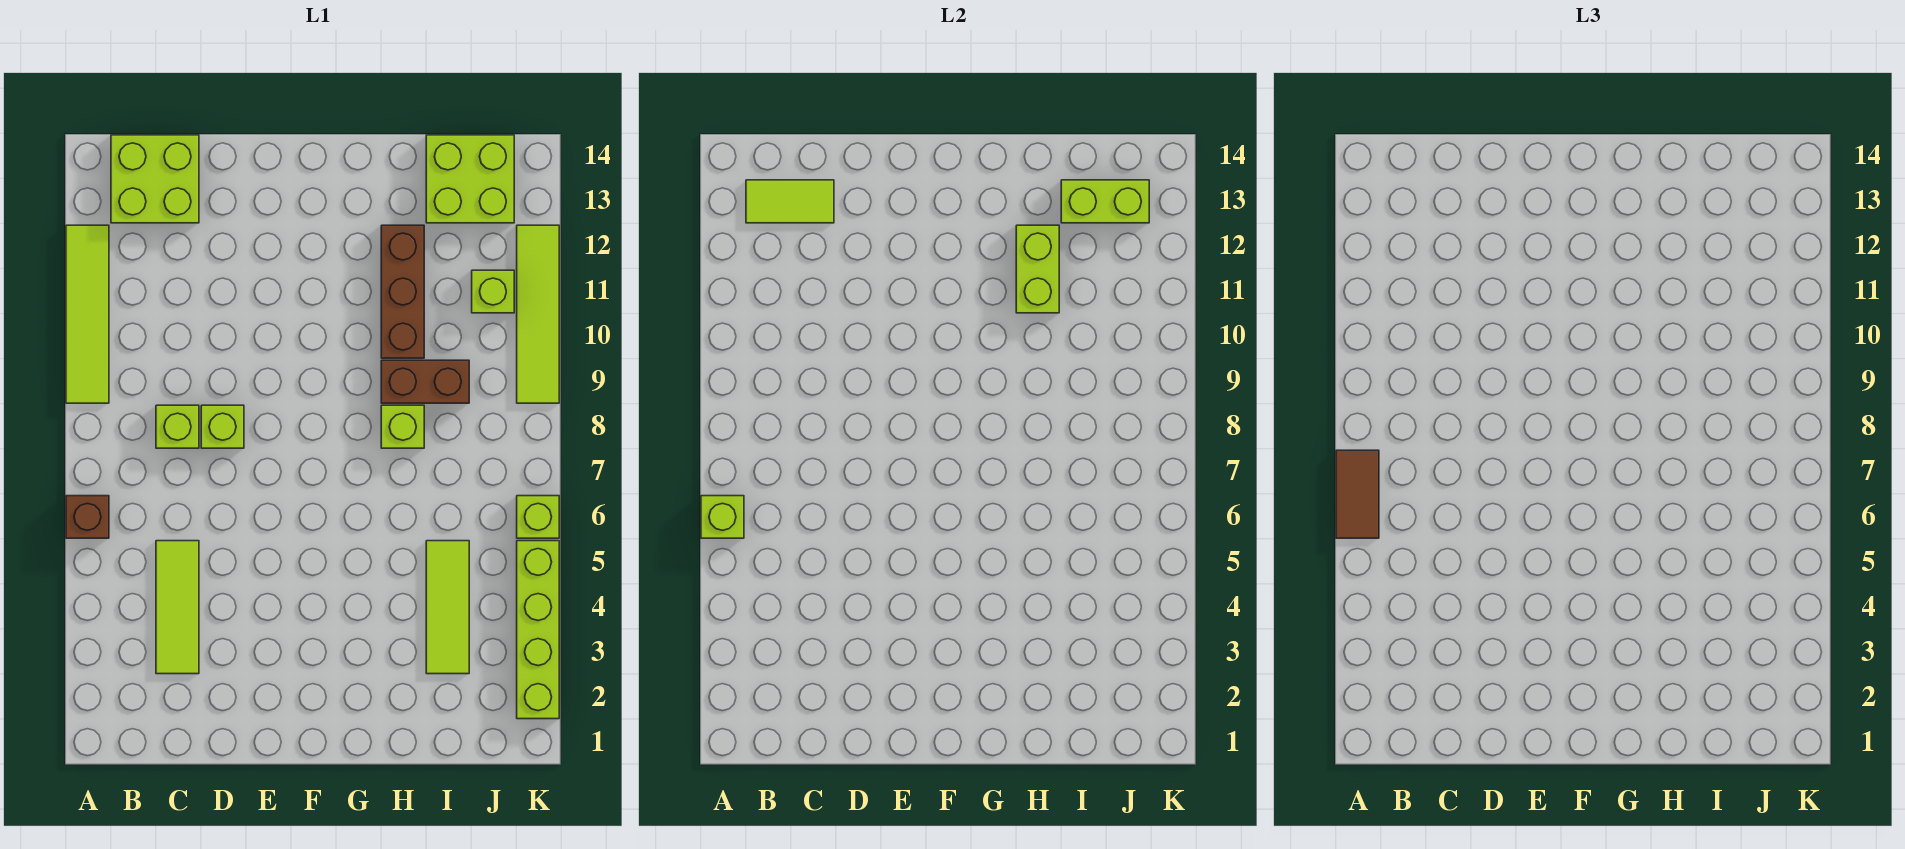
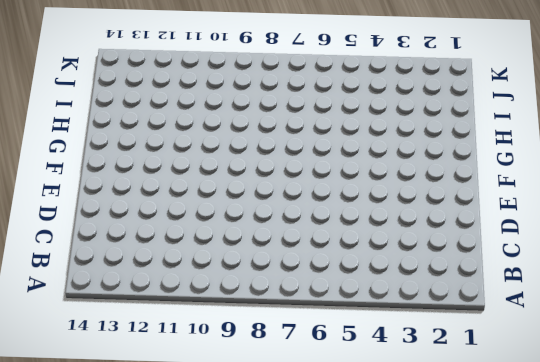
none -> brown brick A6 level 1
none -> lime tile A9:A12 level 1
none -> lime brick B13:C14 level 1

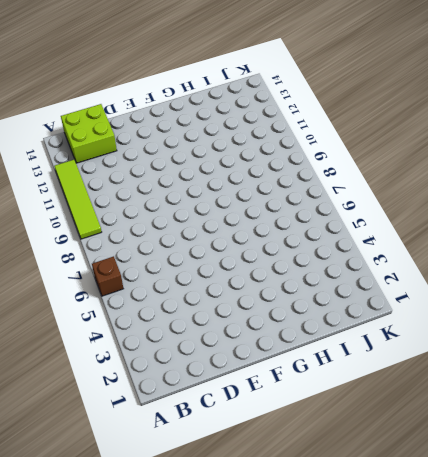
none -> lime tile C3:C5 level 1
none -> lime brick C8 level 1
none -> lime brick D8 level 1

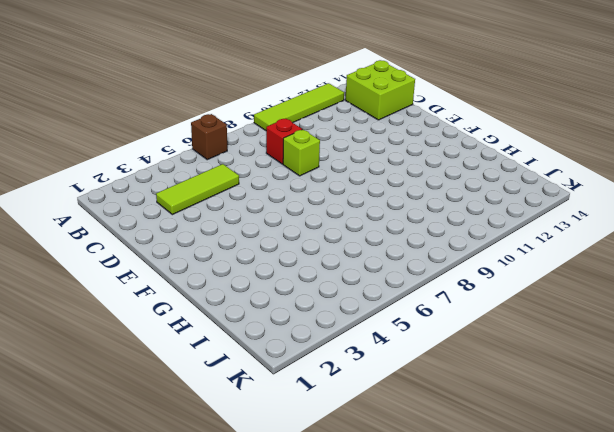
red brick C8 level 1 -> lime brick C8 level 1
none -> lime brick H8 level 1
none -> brown brick H9:I9 level 1
none -> brown brick H10:H12 level 1

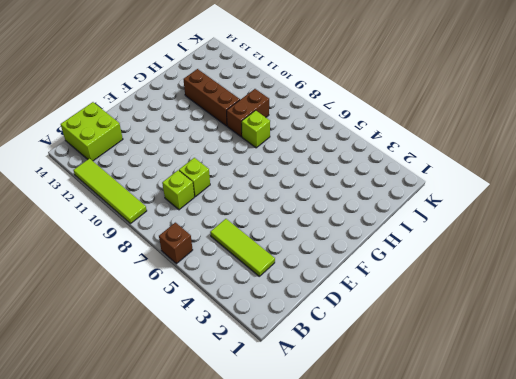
none -> lime tile I3:I5 level 1
none -> lime brick I13:J14 level 1
none -> lime brick J11 level 1

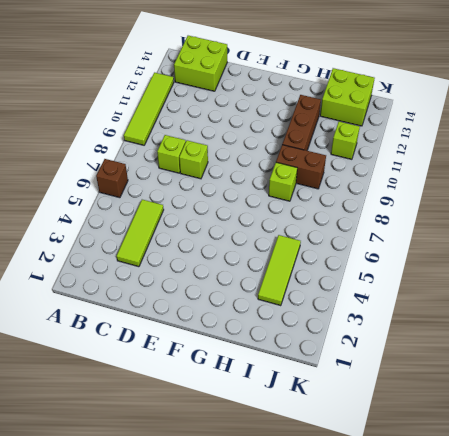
none -> lime brick K2:K5 level 1
none -> lime brick K6 level 1
none -> lime tile K9:K12 level 1

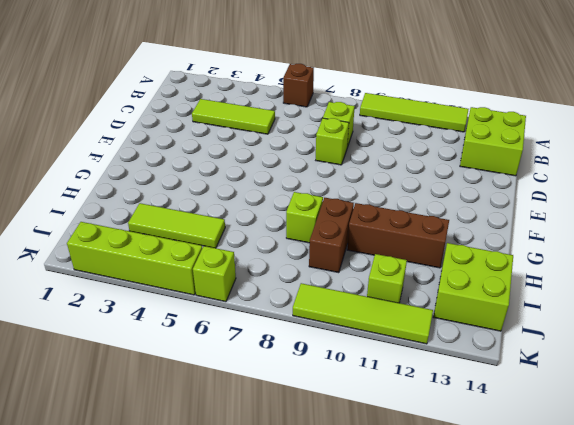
none -> lime brick A6 level 2
none -> lime tile B13:C13 level 2
none -> lime brick H11:H12 level 2

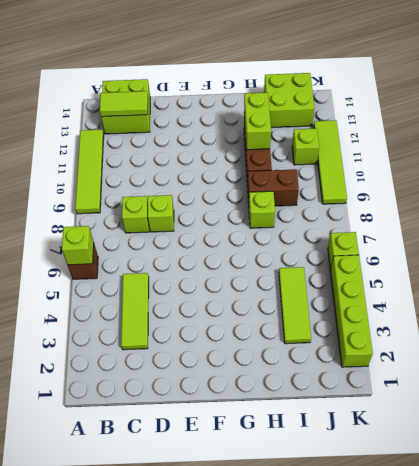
none -> lime brick I13:J13 level 2
none -> brown tile A6:A7 level 3

